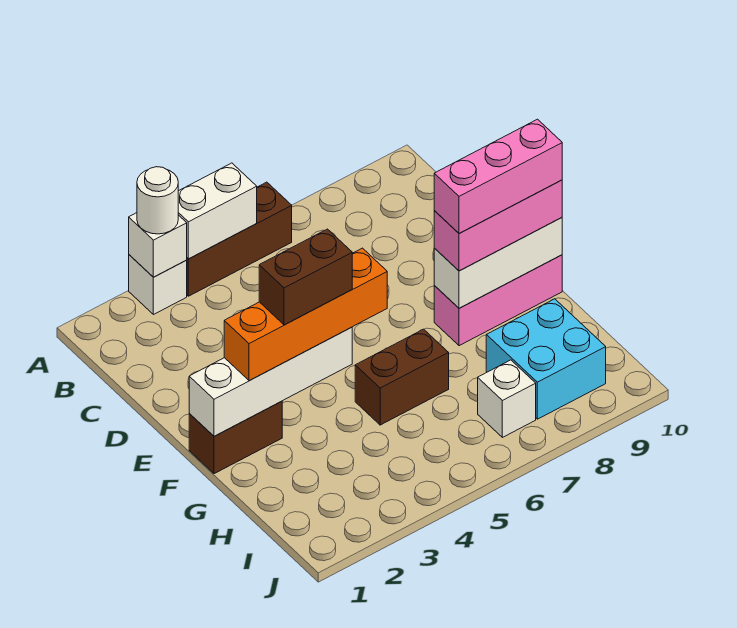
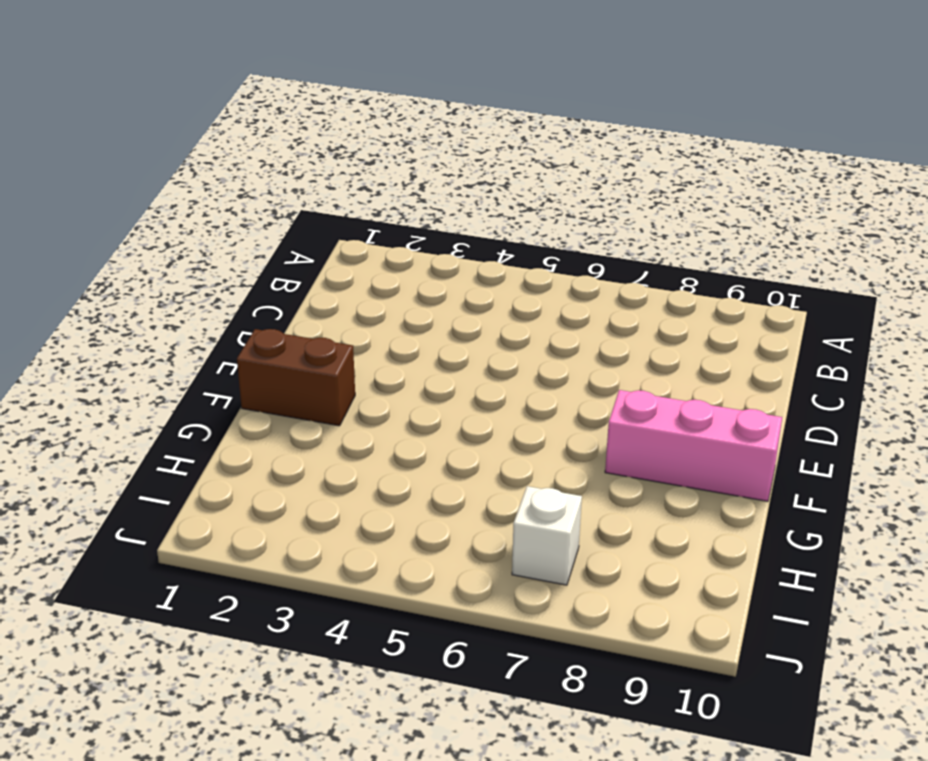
none -> white brick A3 level 1
none -> brown brick A4:A6 level 1
none -> brown brick G5:G6 level 1

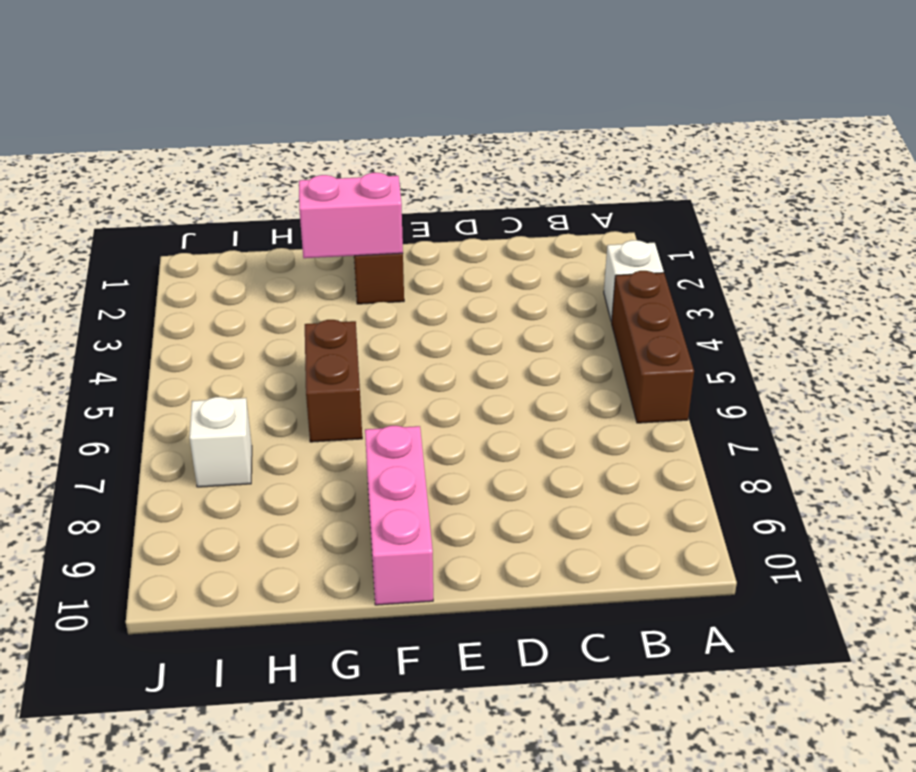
pink brick F2:G2 level 2 -> white brick F1:F4 level 2
none -> cyan brick H8:I9 level 1
none -> white brick A3 level 2
none -> white brick A4:A5 level 2

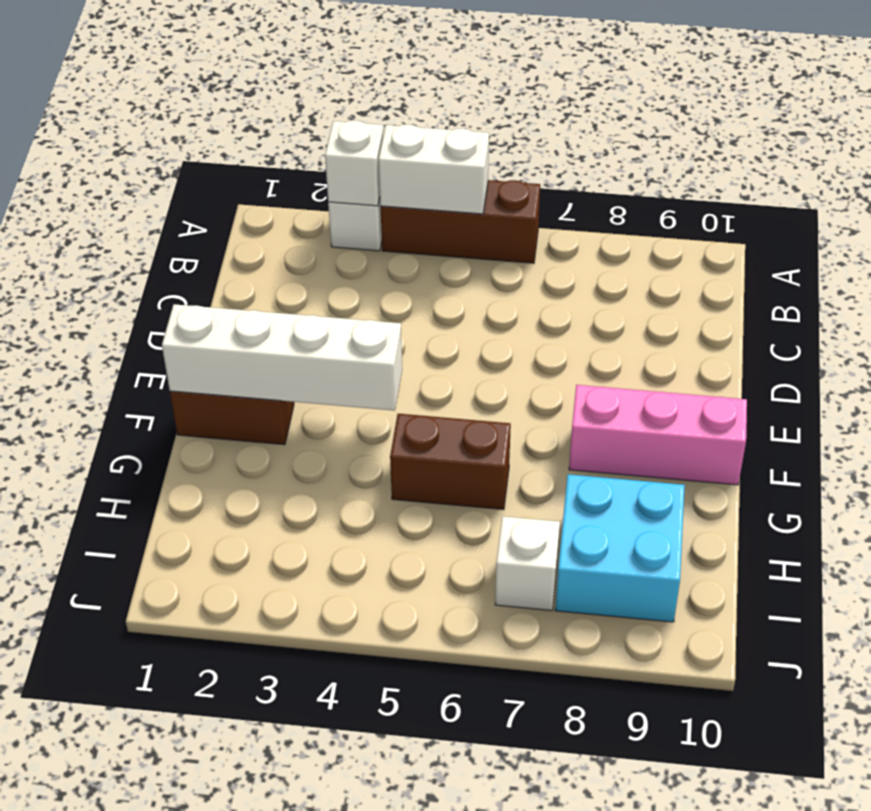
none -> white brick F8:F10 level 2
none -> white round brick A3 level 3
none -> orange brick F2:F5 level 3

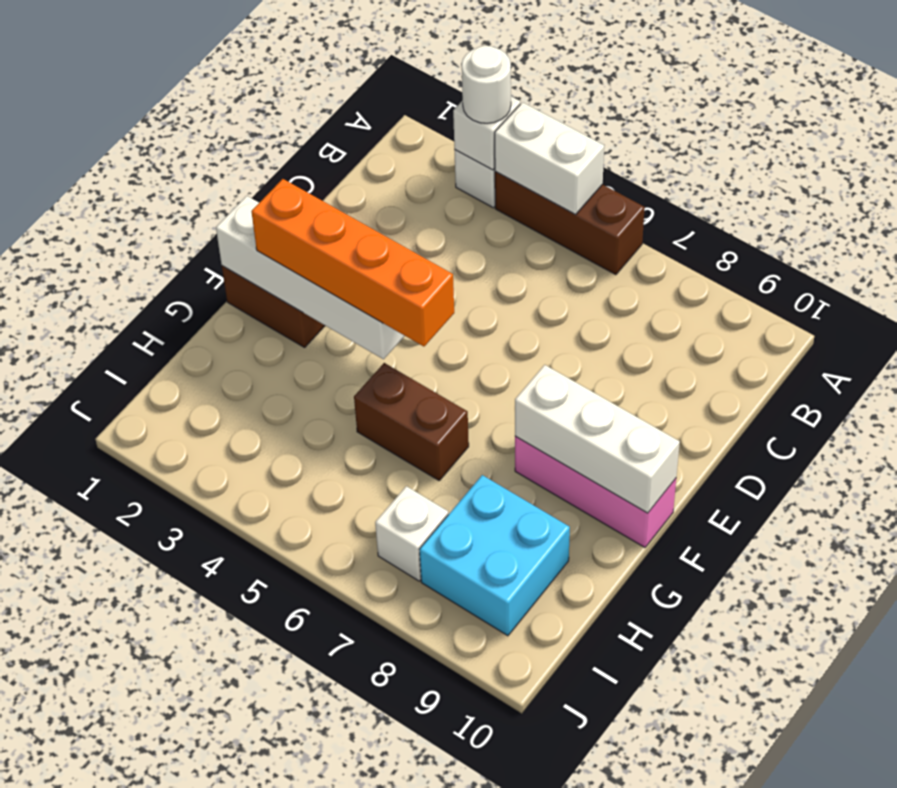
none -> pink brick F8:F10 level 3
none -> brown brick F3:F4 level 4
none -> pink brick F8:F10 level 4

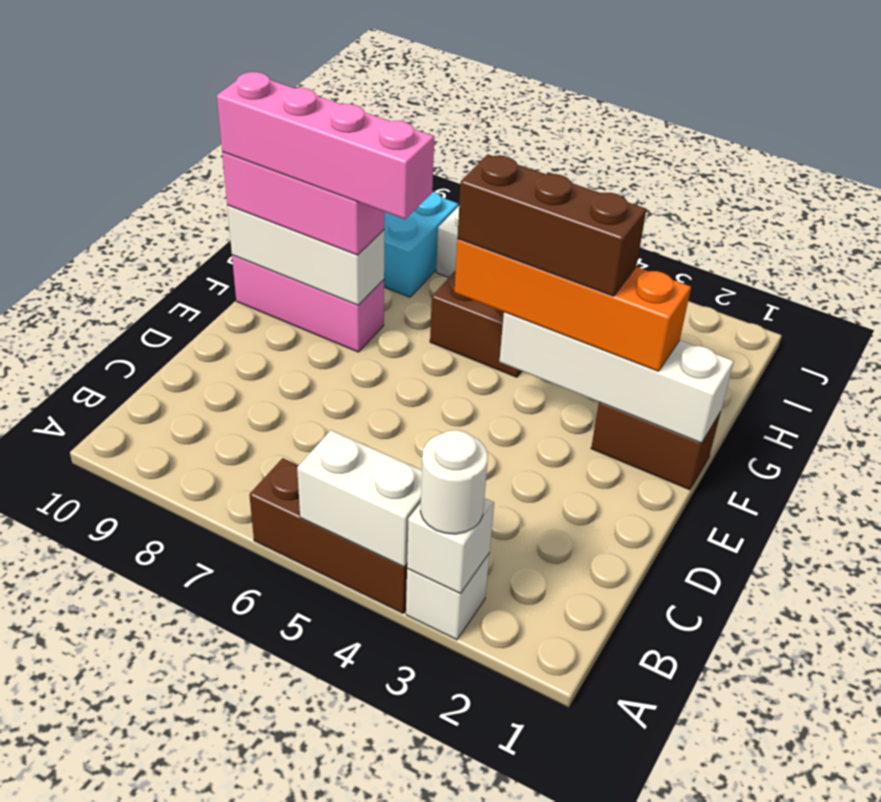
brown brick F3:F5 level 4 -> brown brick F3:F4 level 4
pink brick F7:F10 level 4 -> pink brick F8:F10 level 4

